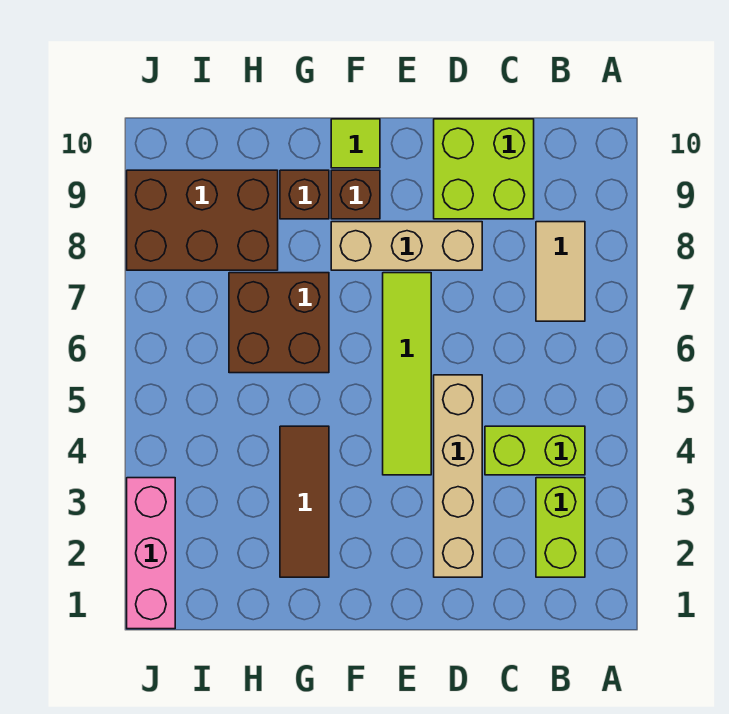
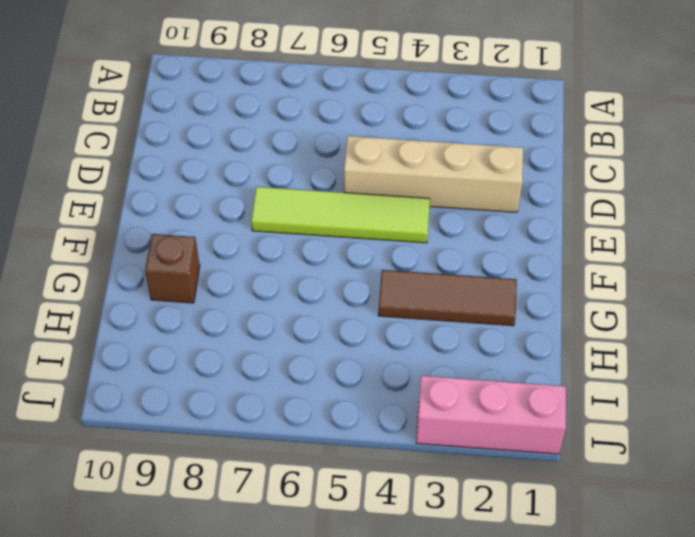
none -> lime brick B2:B3 level 1
none -> lime brick B4:C4 level 1
none -> tan tile B7:B8 level 1

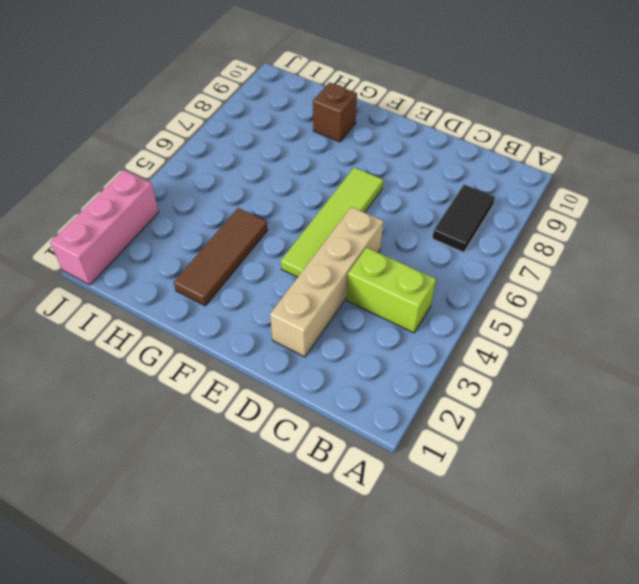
black tile B7:B8 level 1 -> tan tile B7:B8 level 1
none -> lime brick B2:B3 level 1
none -> lime brick C9:D10 level 1
none -> tan brick D8:F8 level 1

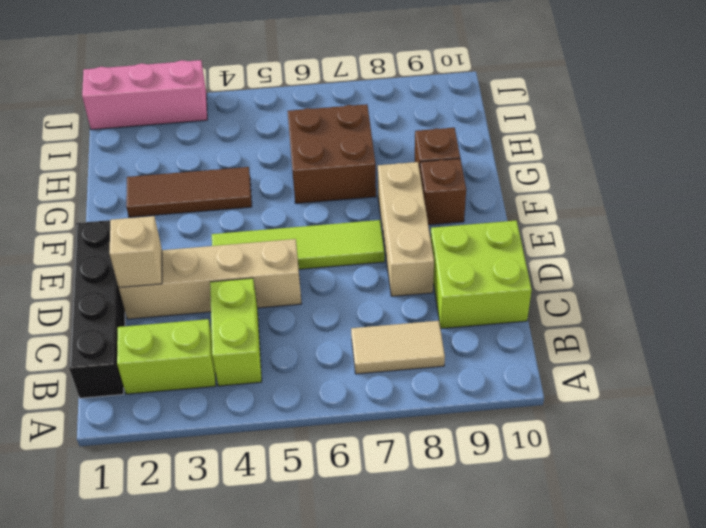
black brick B1:E1 level 1 -> none
tan brick D2 level 2 -> none
none -> lime tile F10 level 1
none -> brown brick H8:J9 level 1

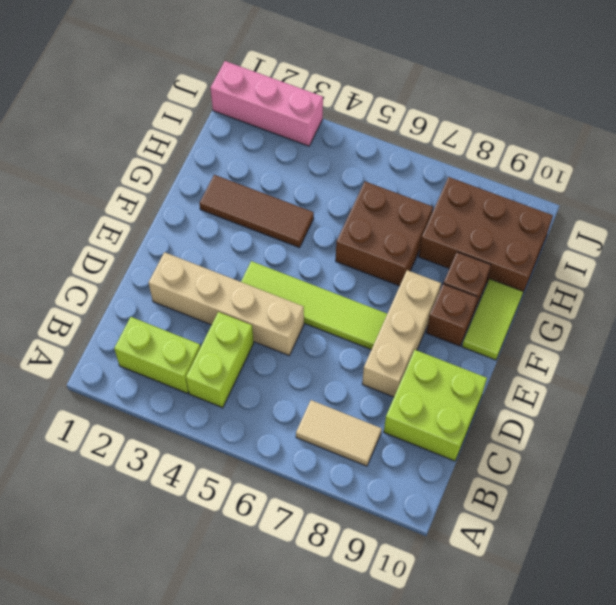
lime tile F10:G10 level 1 -> lime tile F10 level 1
brown brick H8:I10 level 1 -> brown brick H8:J9 level 1

